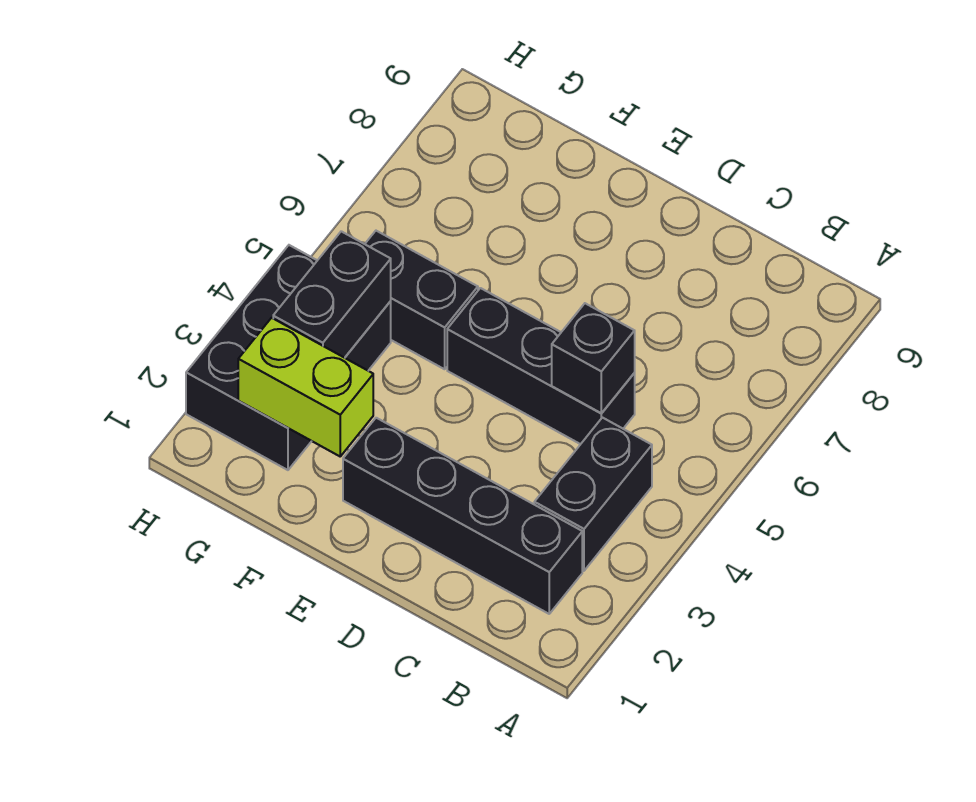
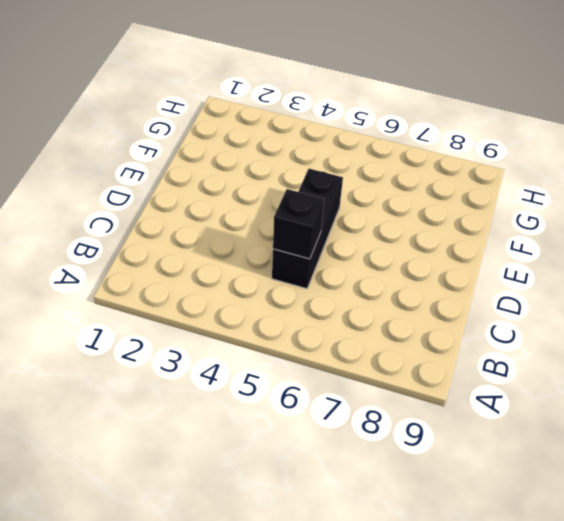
none -> black brick B2:E2 level 1
none -> black brick B3:B4 level 1

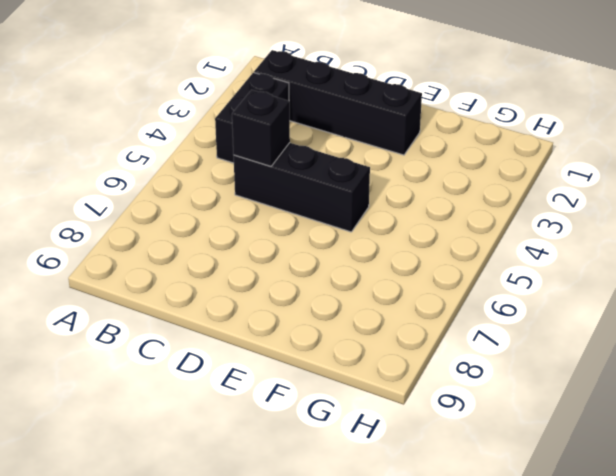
none -> black brick F5:G5 level 1
none -> black brick G2:H4 level 1

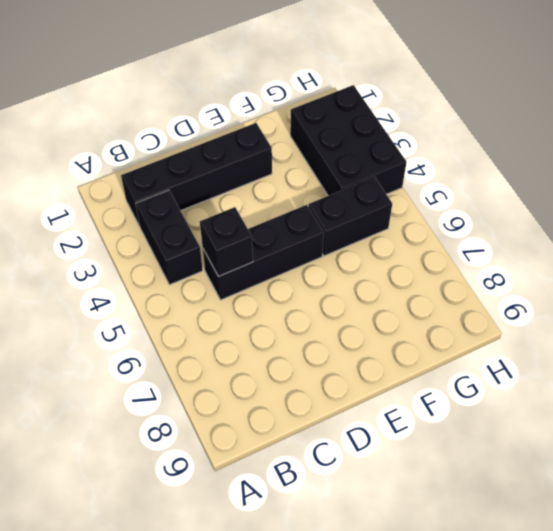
none -> lime brick F2:G2 level 2
none -> black brick G3:G4 level 2

